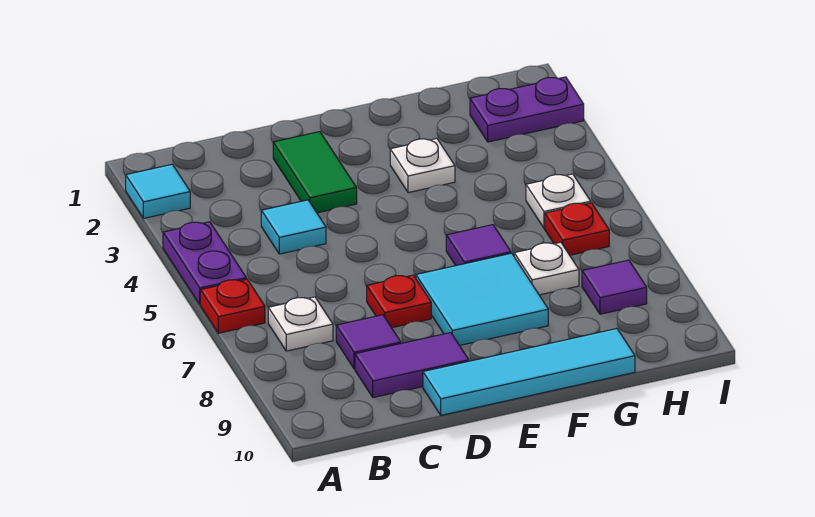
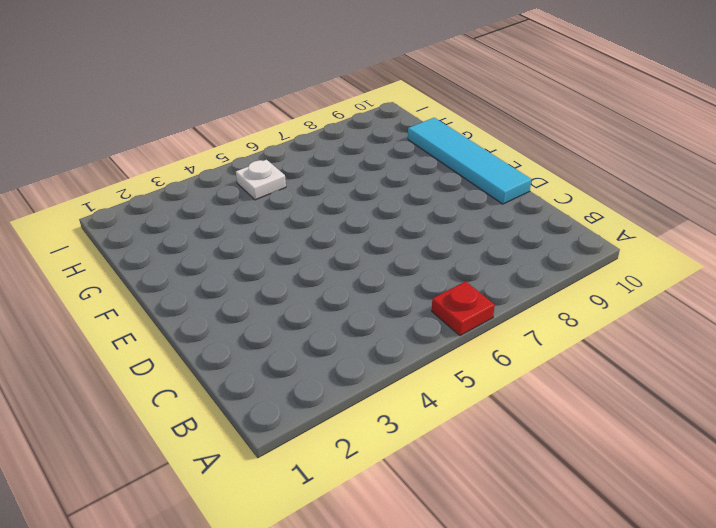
none -> cyan tile A2 level 1
none -> purple plate A4:A5 level 1
none -> white plate B7 level 1

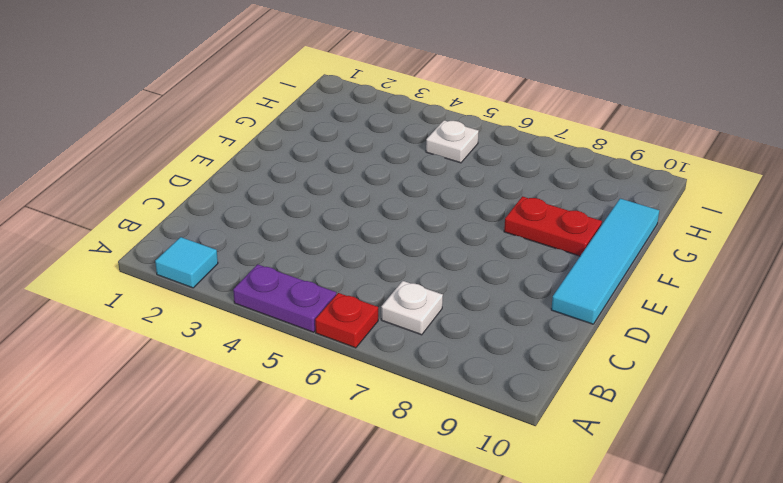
red plate F8:F9 level 1 -> cyan tile E7:F8 level 1
none -> cyan tile C4 level 1
none -> purple tile C8 level 1
none -> purple tile C9:D9 level 1

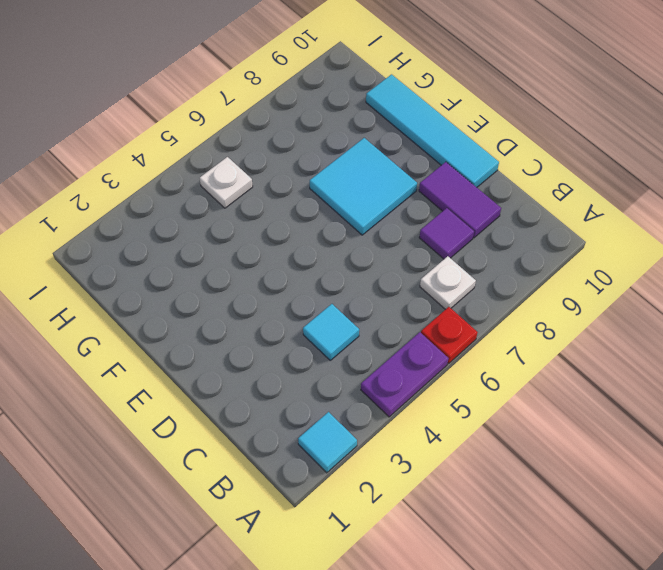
none -> green tile D2:D3 level 1
none -> red plate D7 level 1
none -> white plate F3 level 1

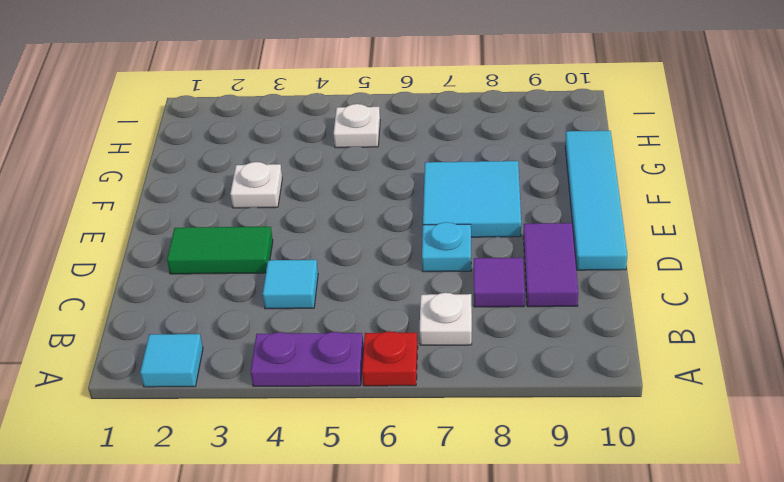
cyan plate D7 level 1 -> red plate D7 level 1
none -> purple tile F6 level 1
none -> white plate G7 level 1
none -> purple plate H2:I2 level 1

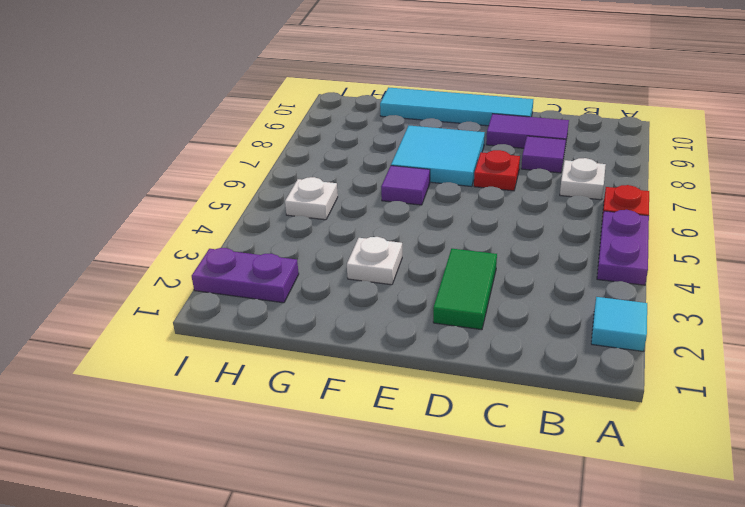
none -> cyan tile C4 level 1
none -> white plate G7 level 1
none -> red plate H6 level 1

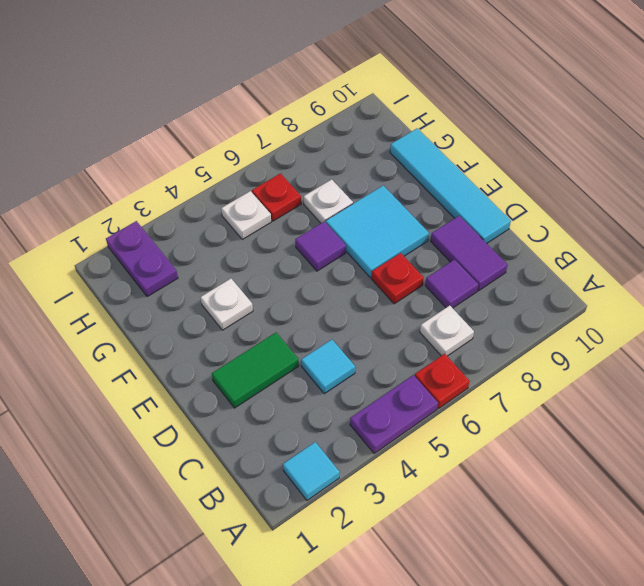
none -> purple tile H8 level 1

